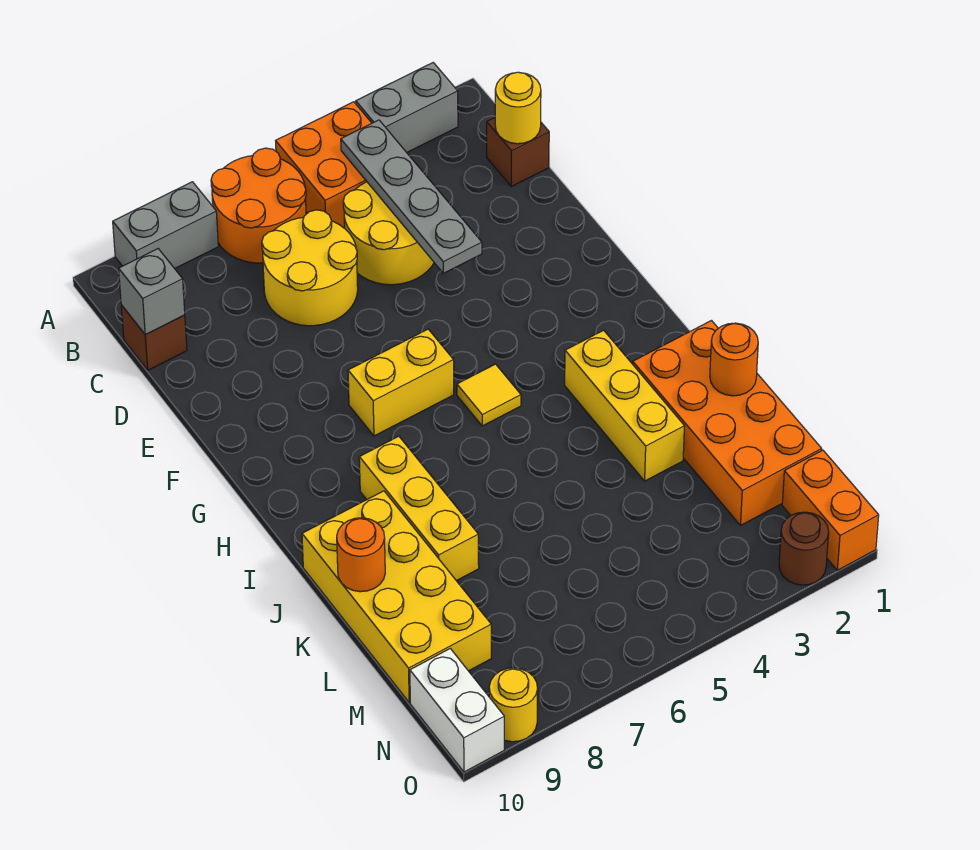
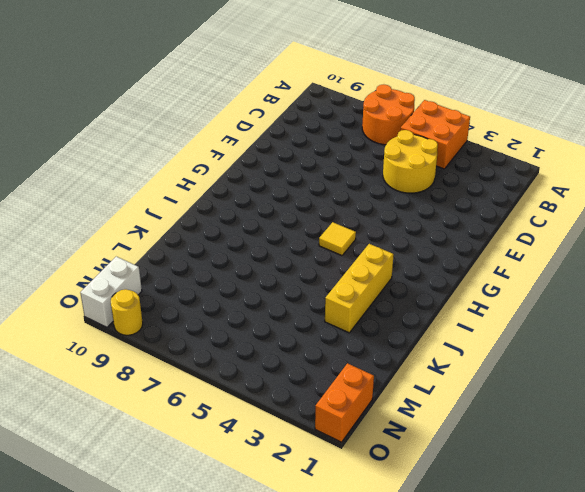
none -> grey brick A2:A3 level 1
none -> grey brick A8:A9 level 1
none -> brown brick C1 level 1

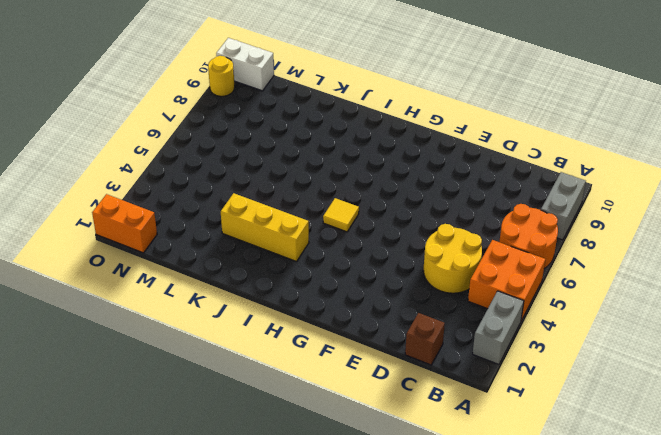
none -> yellow round brick C6:D7 level 1
none -> brown brick C10 level 1
none -> yellow brick G6:G7 level 1

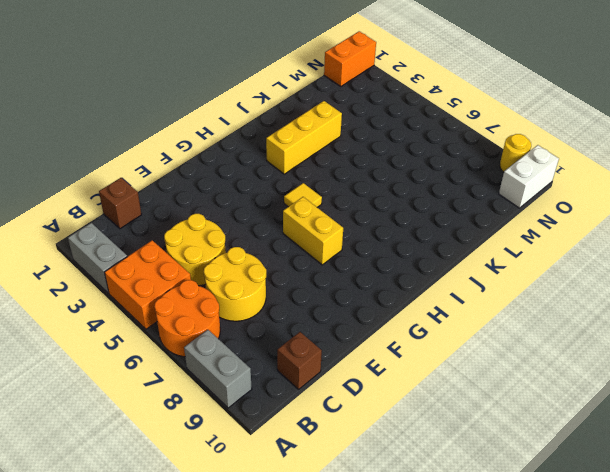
none -> yellow brick I8:K8 level 1
none -> orange brick J1:M2 level 1
none -> yellow brick J9:M10 level 1

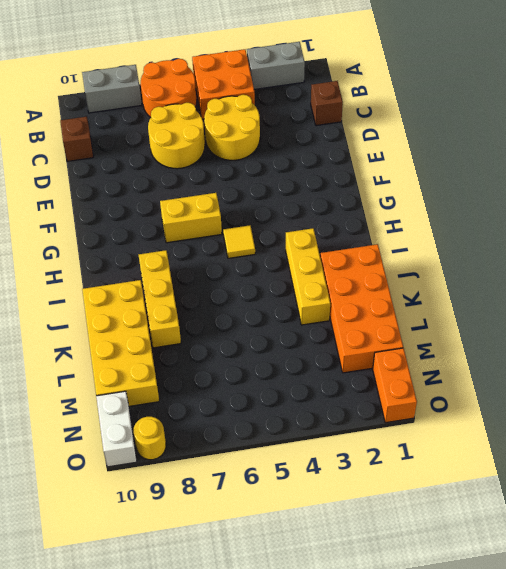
none -> brown round brick O2 level 1
none -> grey plate B4:E4 level 2
none -> yellow round brick C1 level 2

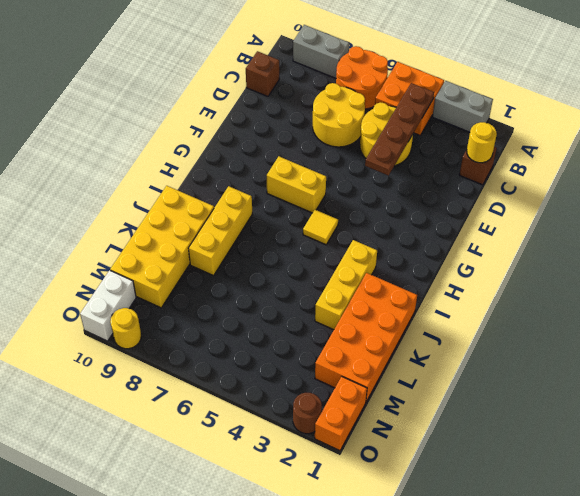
brown plate B4:E4 level 2 -> grey plate B4:E4 level 2
none -> grey brick C10 level 2
none -> orange round brick K1 level 2
none -> orange round brick K10 level 2

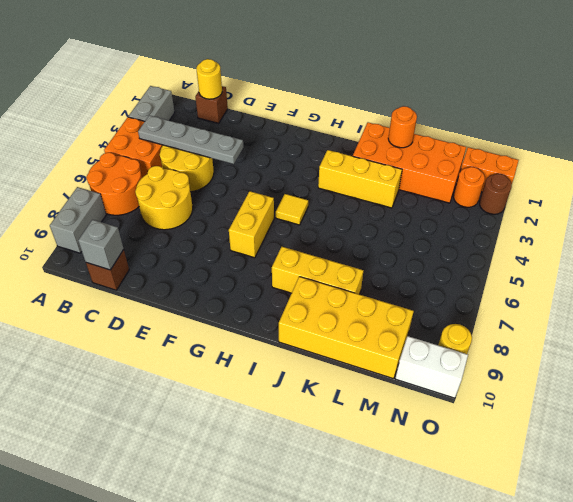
orange round brick N2 level 1 -> orange round brick K10 level 2

